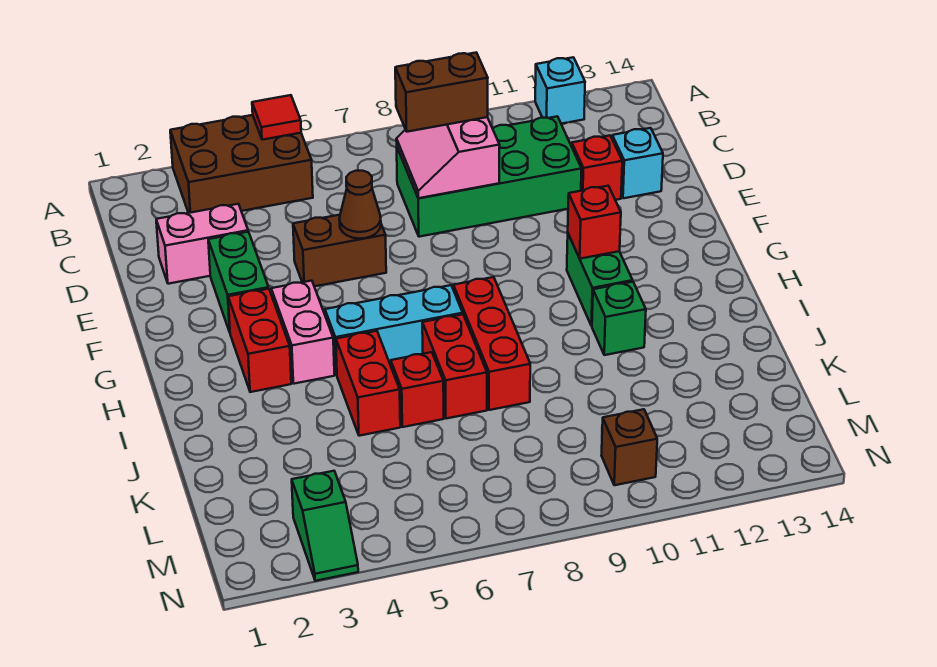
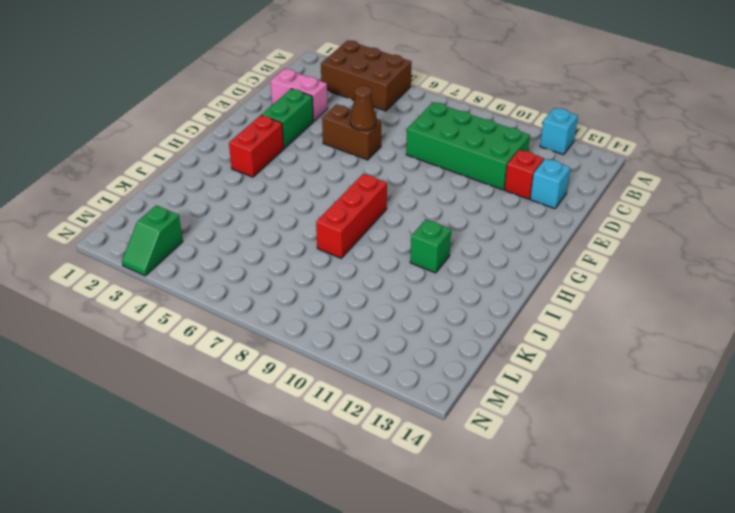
none -> pink brick G4:H4 level 1
none -> green brick G11:H11 level 1
none -> cyan brick H5:H7 level 1

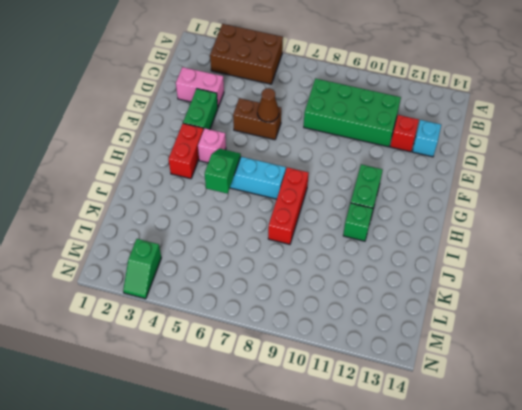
pink brick G4 level 1 -> pink brick G4:H4 level 1
green slope H5:I5 level 2 top I -> none
none -> cyan brick A12 level 1
none -> red brick I5:J5 level 1
none -> red brick I7:J7 level 1

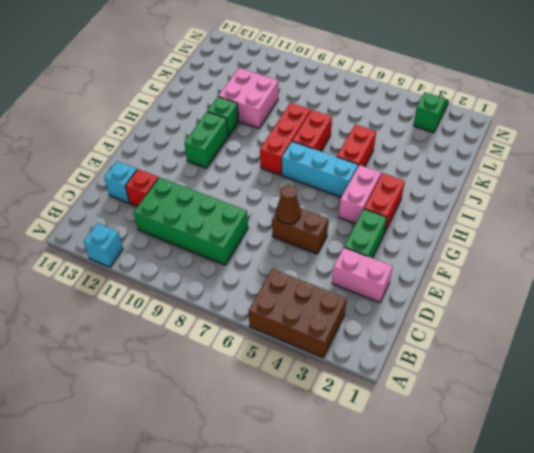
pink brick J10:K11 level 1 -> none
none -> red brick J6 level 1
none -> brown brick M10 level 1
none -> red tile A5 level 2

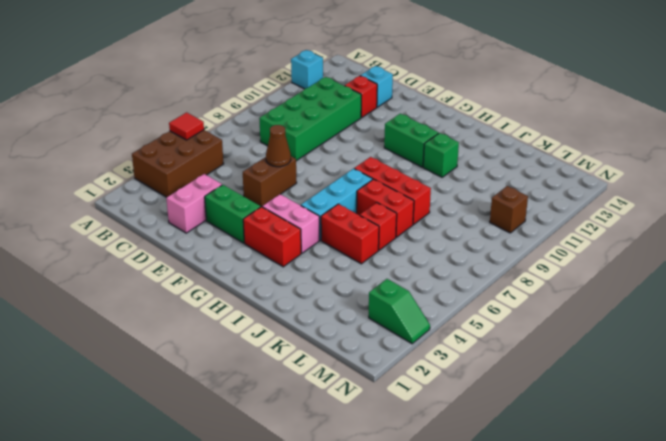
none -> pink slope C8:D9 level 2 top 9
none -> red brick G11 level 2
none -> brown brick C8:C9 level 3

